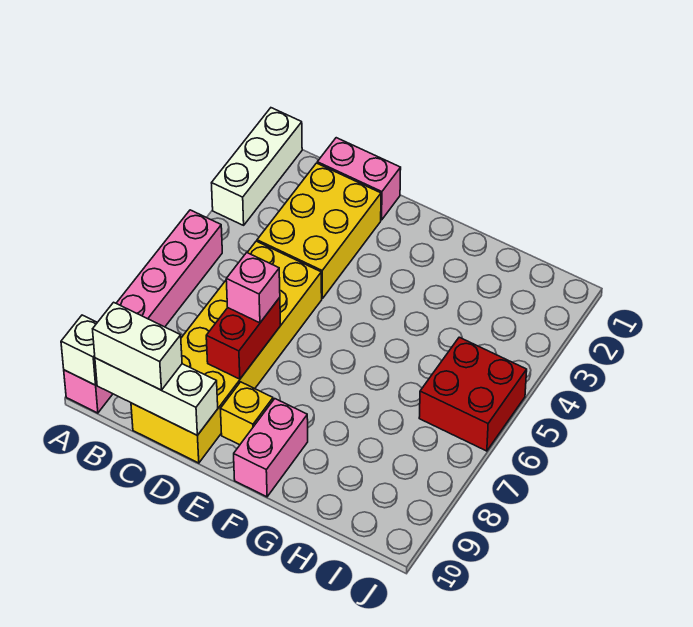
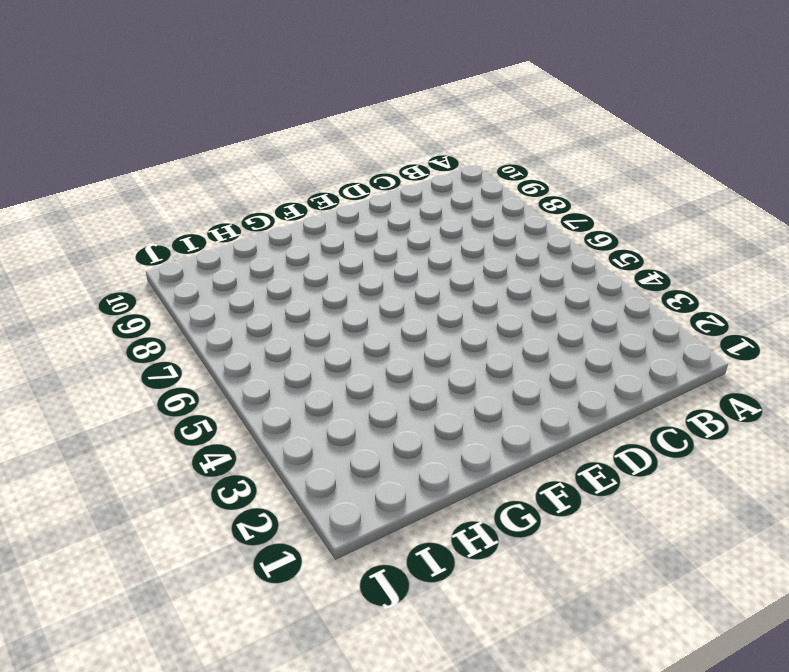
none -> white brick A1:A3 level 1
none -> pink brick A5:A10 level 1
none -> pink brick C1:D1 level 1

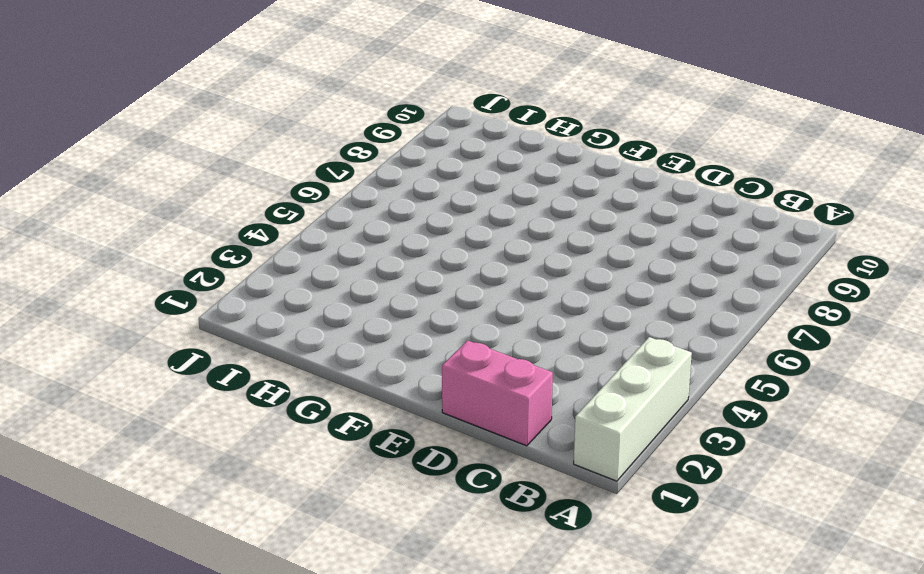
none -> pink brick A5:A10 level 1
none -> yellow brick C2:D4 level 1
none -> yellow brick C5:D10 level 1

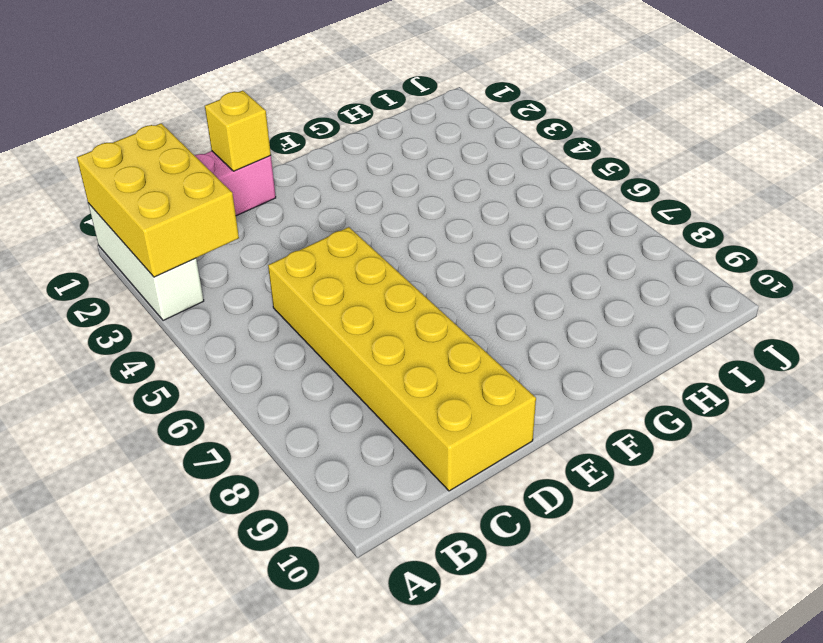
yellow brick A1:B3 level 2 -> yellow brick C2:D4 level 1
yellow brick D1 level 2 -> yellow brick E9 level 1
none -> pink brick A5:A10 level 1
none -> pink brick F9:F10 level 1
none -> red brick I5:J6 level 1

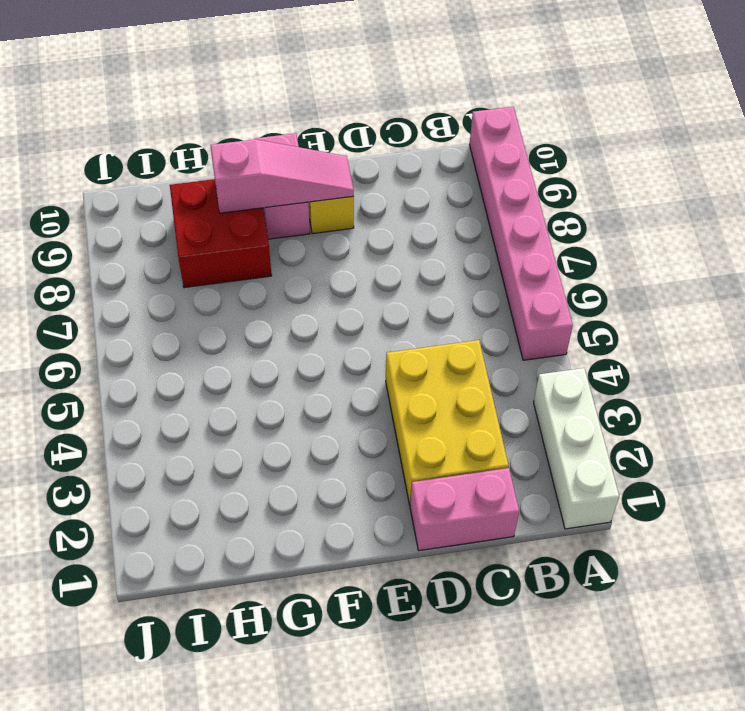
pink slope E9:G9 level 2 top G -> none
red brick G8:H9 level 1 -> red brick I5:J6 level 1
none -> yellow brick C5:D10 level 1
none -> white brick A10 level 2
none -> white brick B10:D10 level 2

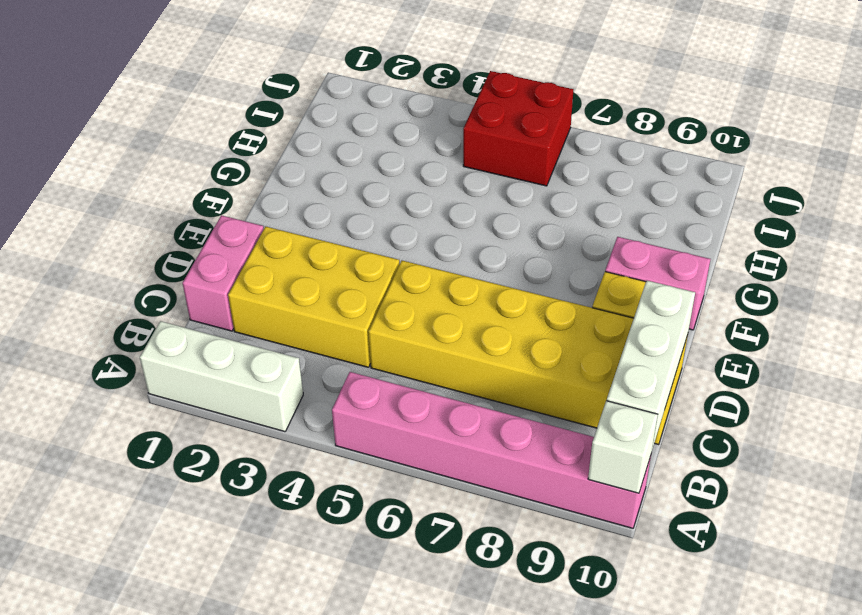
none -> red brick D7:D8 level 2
none -> white brick B10:C10 level 3
none -> pink brick D7 level 3

